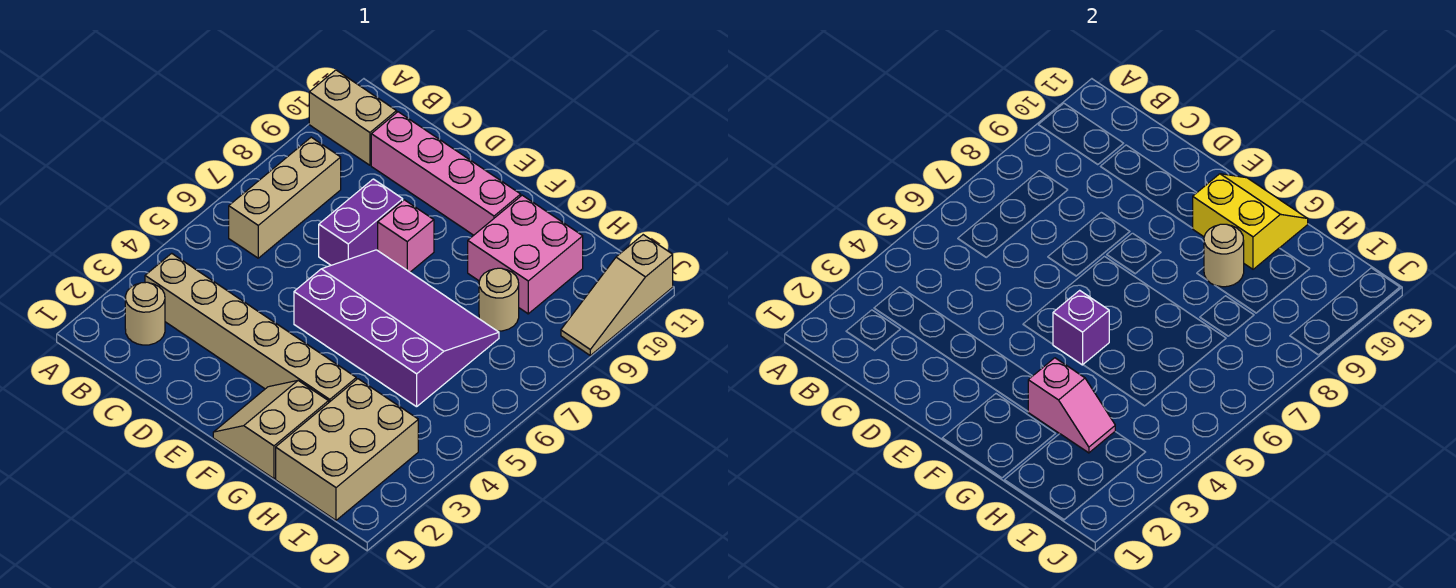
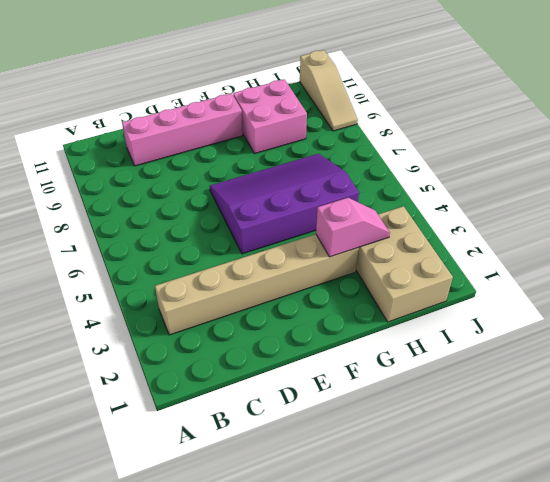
none -> tan brick A10:B10 level 1
none -> tan round brick B2 level 1
none -> tan brick B6:B8 level 1

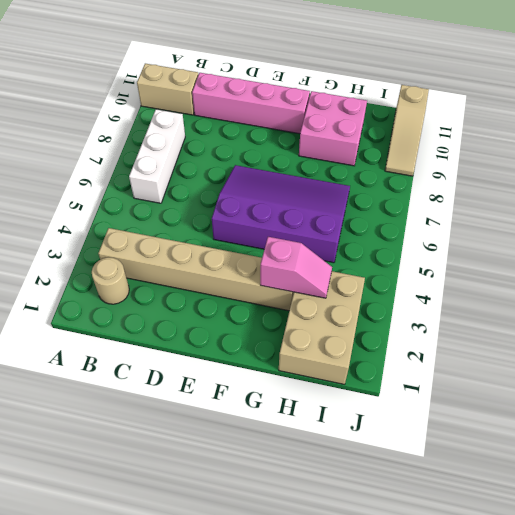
white brick B6:B8 level 1 -> tan brick B6:B8 level 1
none -> purple brick D7:D8 level 1
none -> pink brick E8 level 1
none -> tan slope F1:G2 level 1 top G

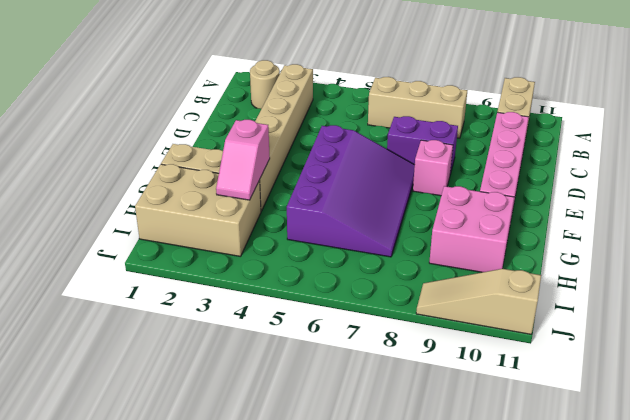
none -> tan round brick H8 level 1
none -> purple brick F5 level 2
none -> yellow slope F10:G11 level 2 top 10

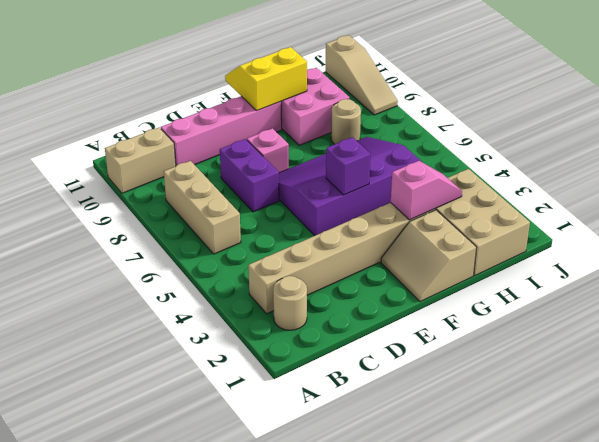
none -> tan round brick G9 level 2

